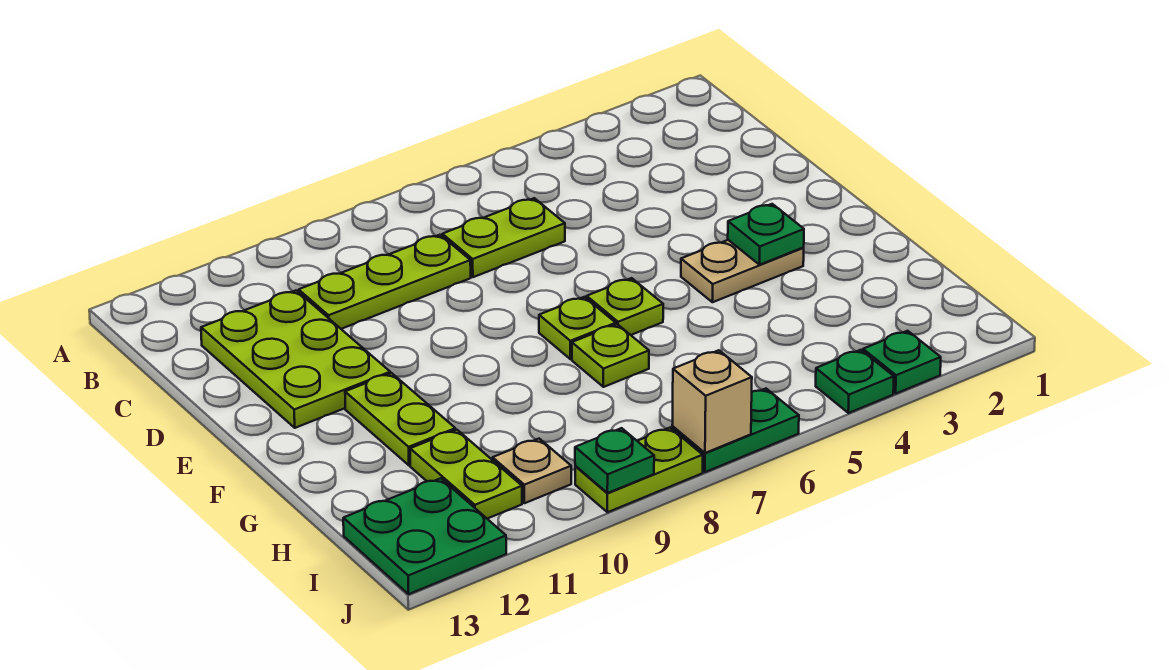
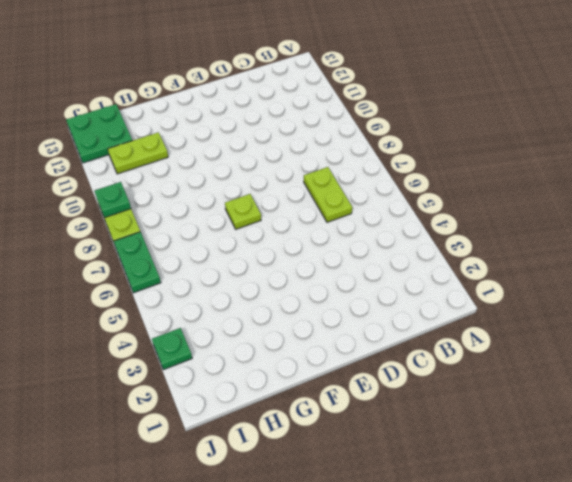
none -> lime plate C8:C10 level 1
none -> lime plate C11:E12 level 1
none -> tan plate F3:F4 level 1

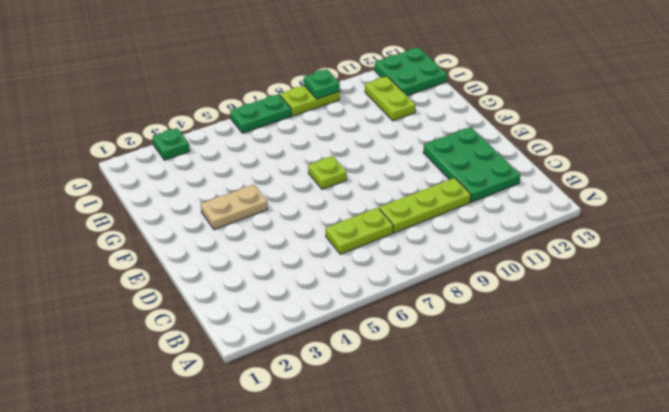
green plate C11:E12 level 1 -> lime plate C11:E12 level 1
none -> lime plate F6 level 1
none -> lime plate F11:G11 level 1
none -> lime plate G7 level 1

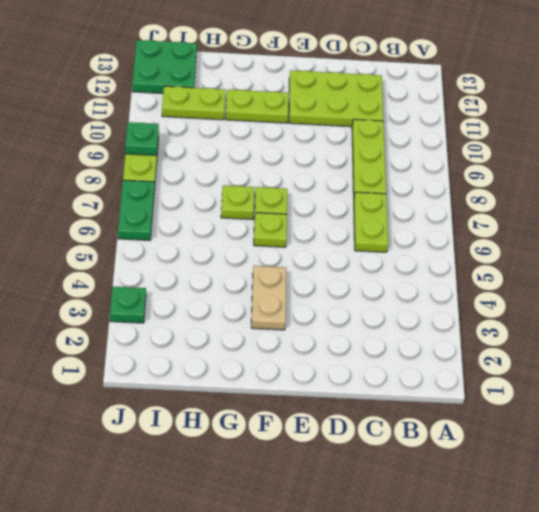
none -> tan plate I10 level 1
none -> green plate J4 level 1
none -> green plate F3 level 2

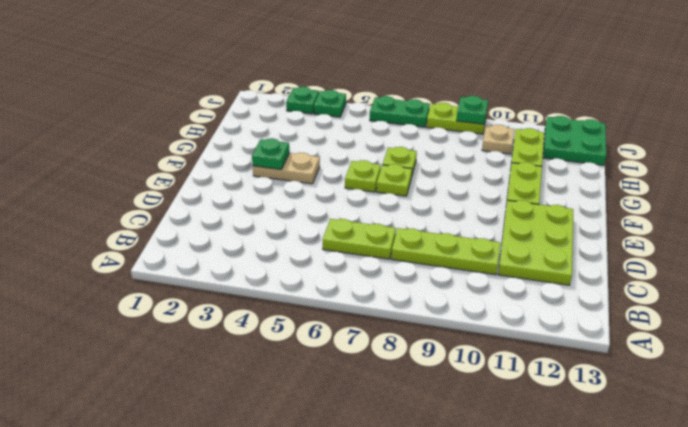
none -> tan brick J7 level 2

